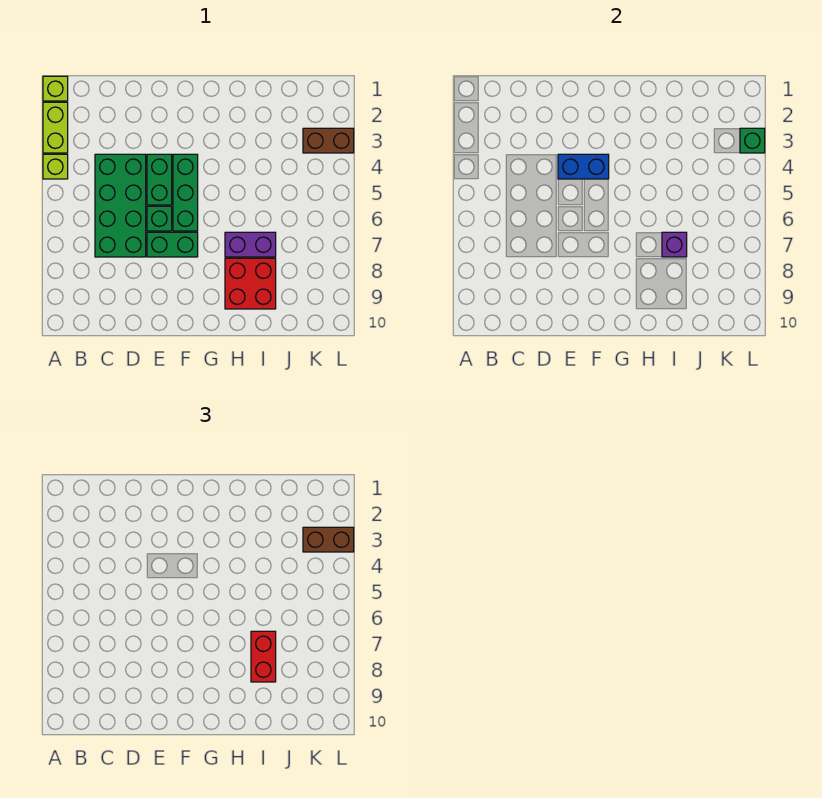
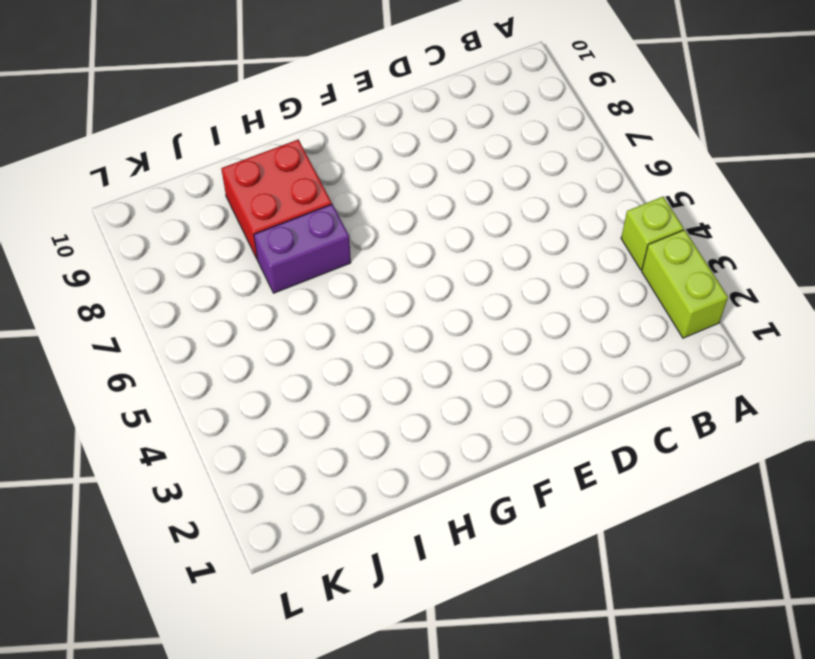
none -> lime brick A1 level 1
none -> green brick C4:D7 level 1
none -> green brick E4:E5 level 1

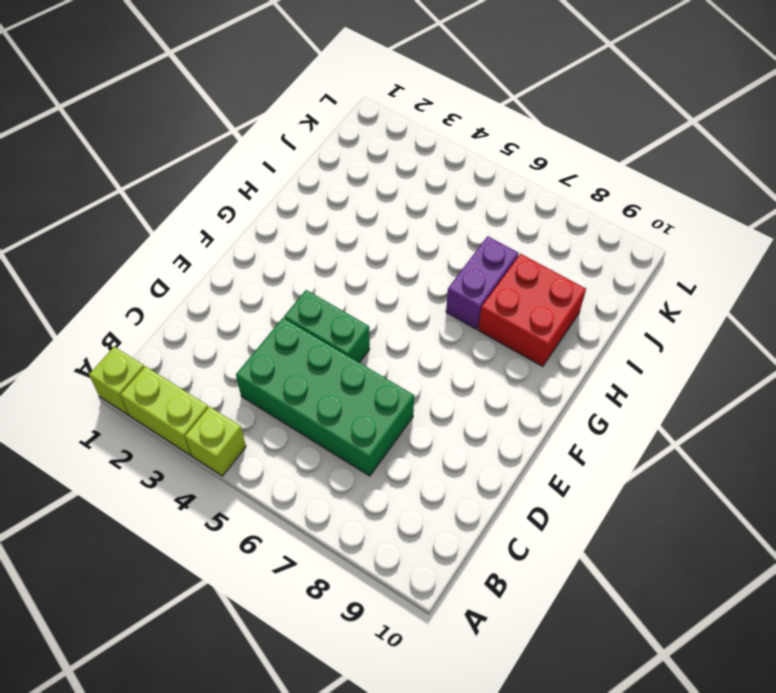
none -> green brick E6 level 1
none -> green brick E7:F7 level 1
none -> green brick F4:F6 level 1

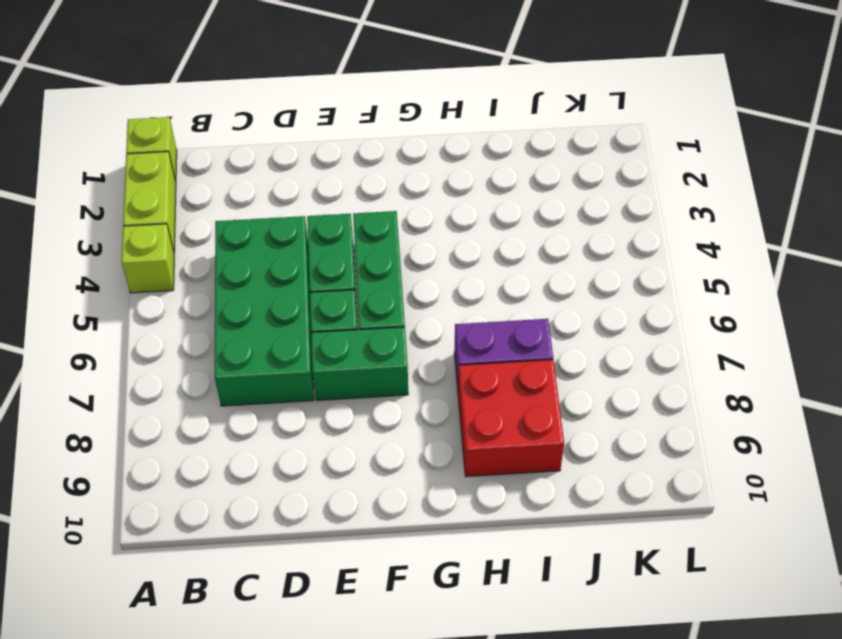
none -> brown brick K3:L3 level 1
none -> blue brick E4:F4 level 2
none -> purple brick I7 level 2

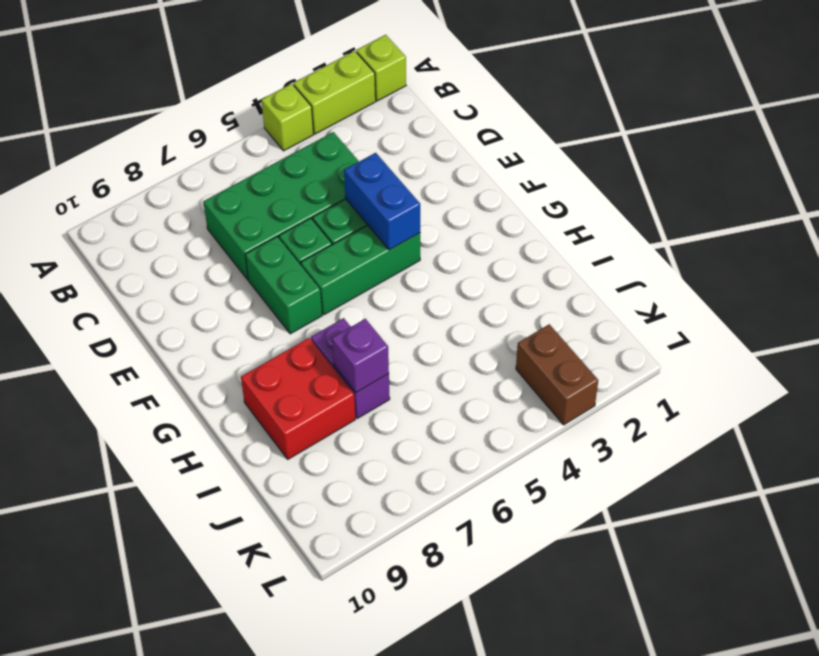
none -> green brick L3 level 2
none -> red brick I7:I8 level 3
none -> brown brick K3:L3 level 3

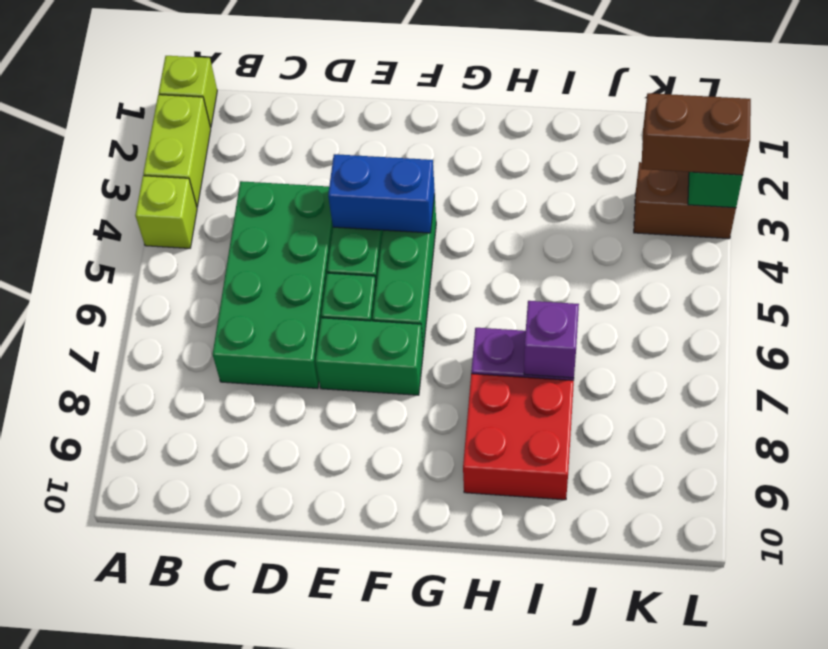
none -> red brick I7:I8 level 3

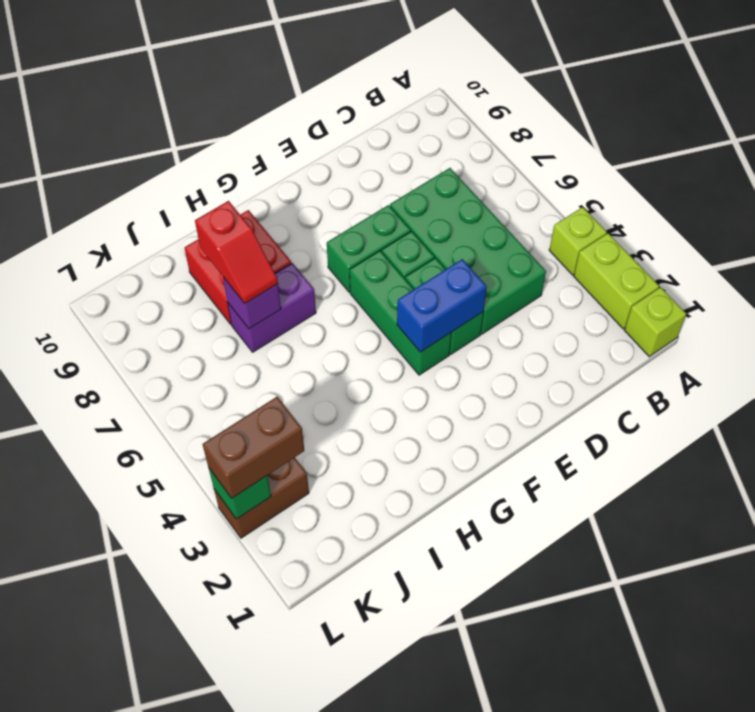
red slope I7:I8 level 3 top 8 -> red brick I7:I8 level 3

